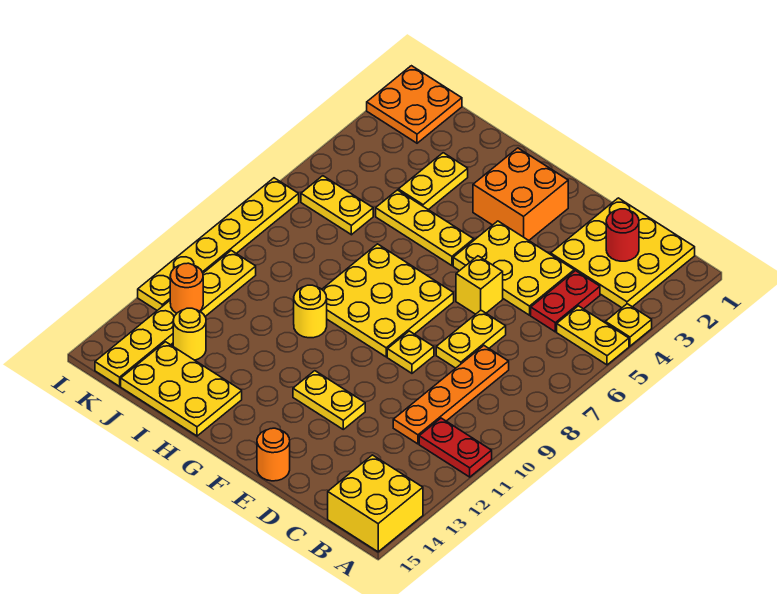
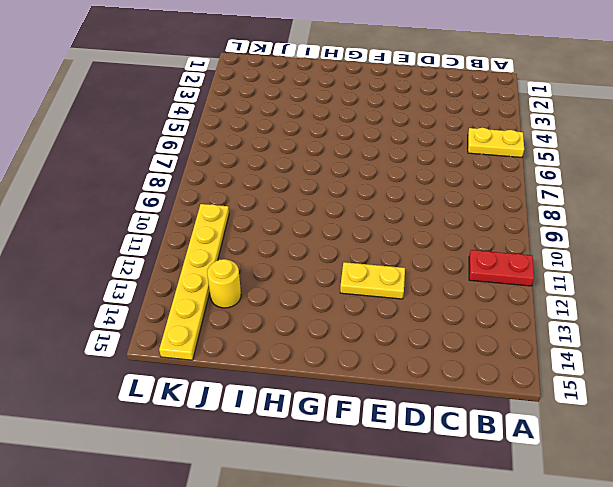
none -> yellow plate A4 level 1
none -> yellow brick A14:B15 level 1
none -> yellow plate B1:D3 level 1

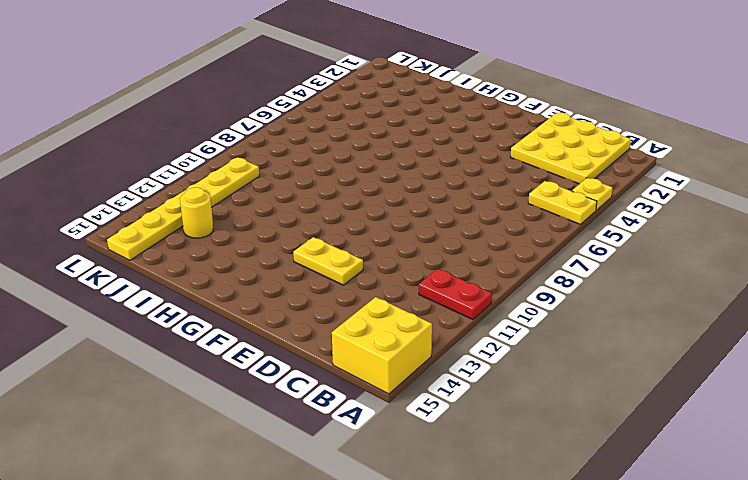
none -> red plate C4:C5 level 1
none -> orange plate C8:C11 level 1
none -> yellow plate D4:F5 level 1

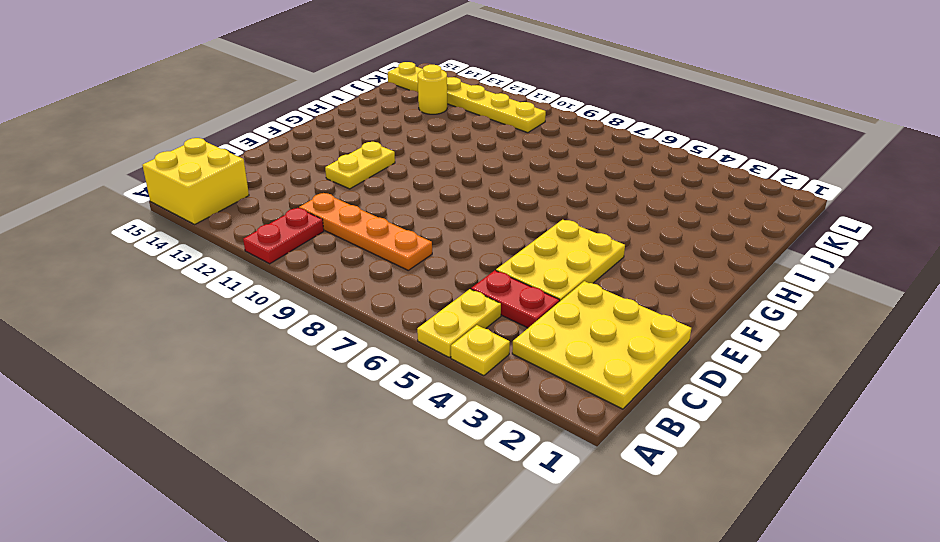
none -> yellow plate D7:D8 level 1
none -> yellow brick E6 level 1
none -> yellow plate E9 level 1

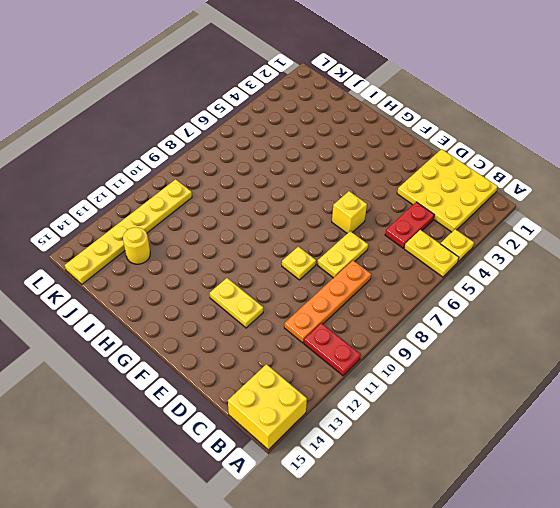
none -> yellow plate D4:F5 level 1
none -> orange round brick E15 level 1
none -> orange brick F2:G3 level 1

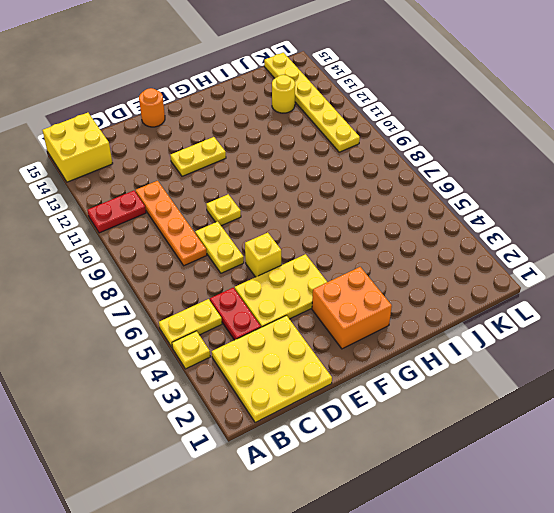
none -> yellow plate F7:H9 level 1
none -> yellow plate G5:I5 level 1
none -> yellow round brick H10 level 1

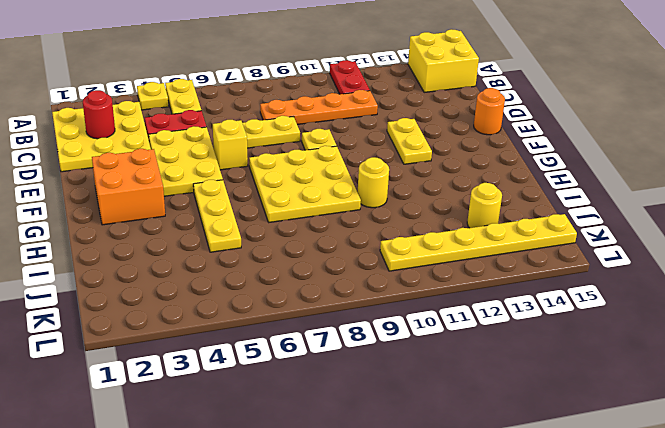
none -> yellow plate H14:J15 level 1
none -> yellow plate I3:I4 level 1
none -> yellow plate J6:K6 level 1

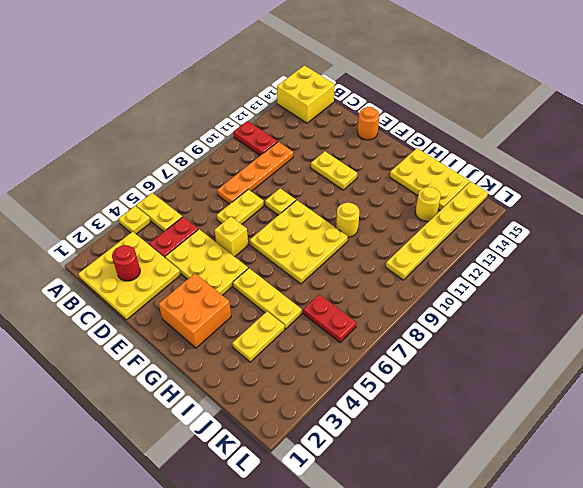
red plate J6:K6 level 1 -> yellow plate J6:K6 level 1
none -> orange plate K1:L2 level 1
none -> yellow plate L7:L12 level 1
none -> orange round brick K12 level 2

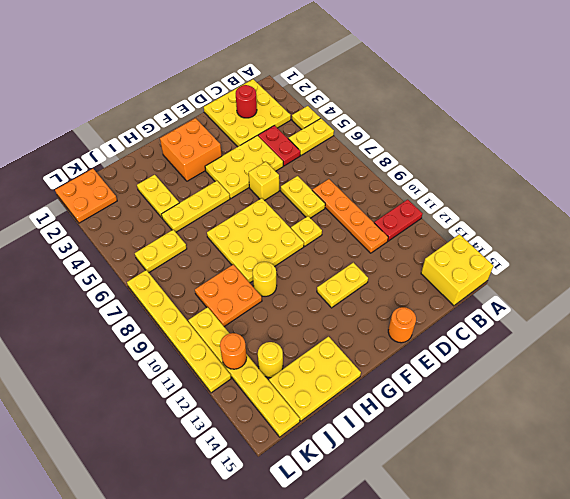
orange plate I9:J10 level 1 -> none

